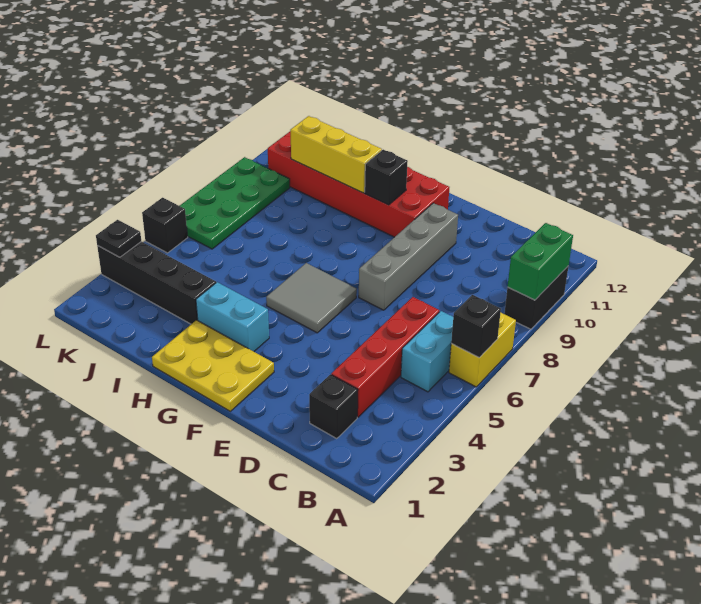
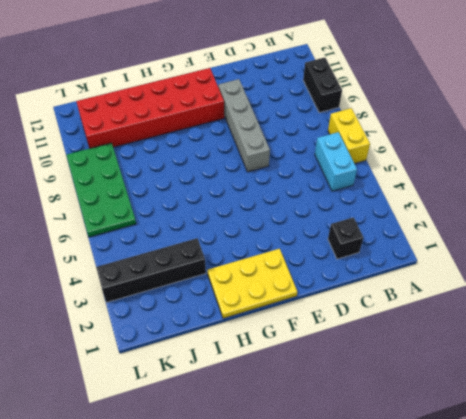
none -> red brick C3:C6 level 1
none -> grey tile F5:G6 level 1
none -> cyan brick G3:H3 level 1

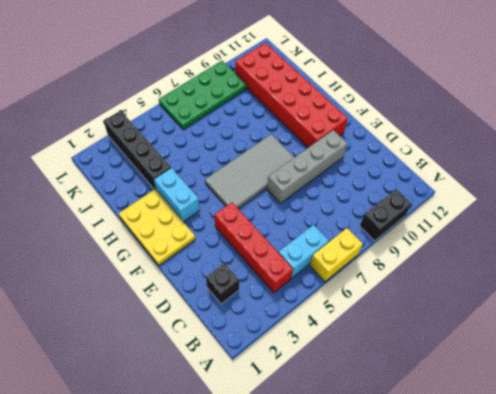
red brick B4:E4 level 1 -> red brick C3:C6 level 1
grey tile F5:G8 level 1 -> grey tile F5:G6 level 1
none -> black brick L5 level 1
none -> black brick A6 level 2
none -> green brick A9:A10 level 2

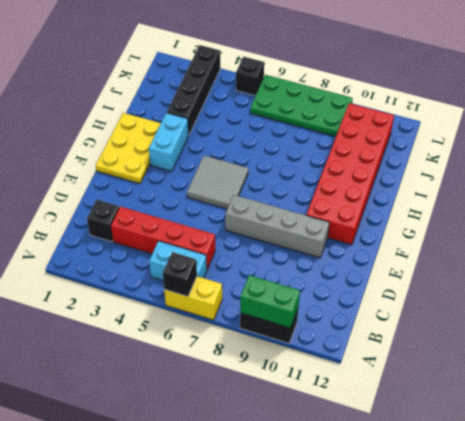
none -> black brick G10 level 2
none -> yellow brick H10:J10 level 2
none -> black plate L3 level 2

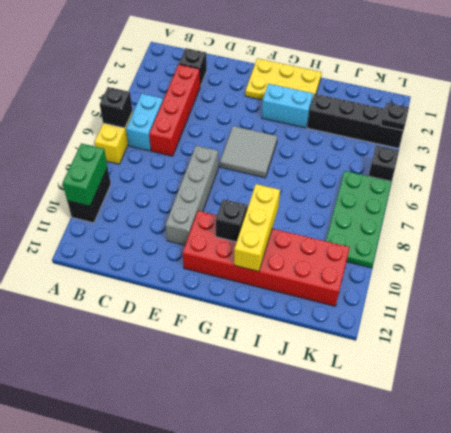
yellow brick H9:H11 level 2 -> yellow brick H10:J10 level 2

